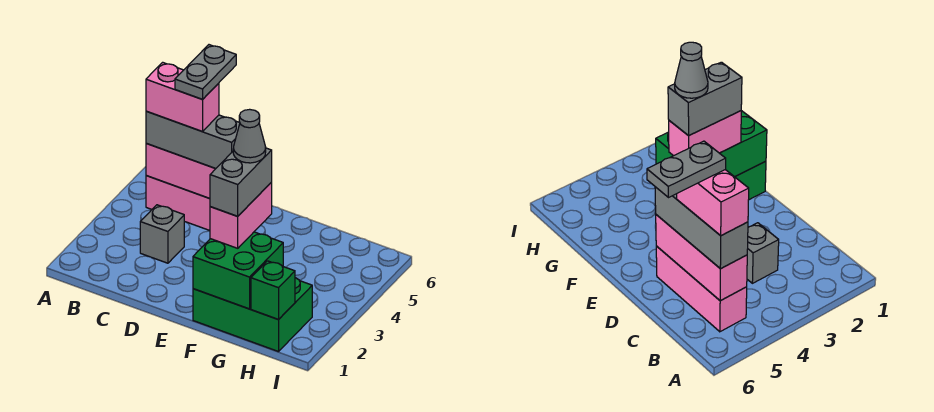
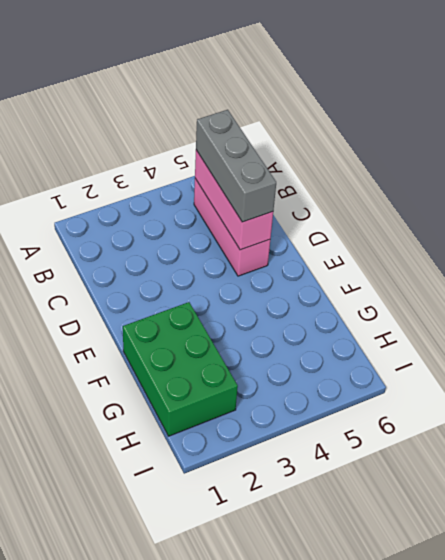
none -> grey brick C3 level 1
none -> green brick F1:G2 level 2
none -> green brick H1 level 2

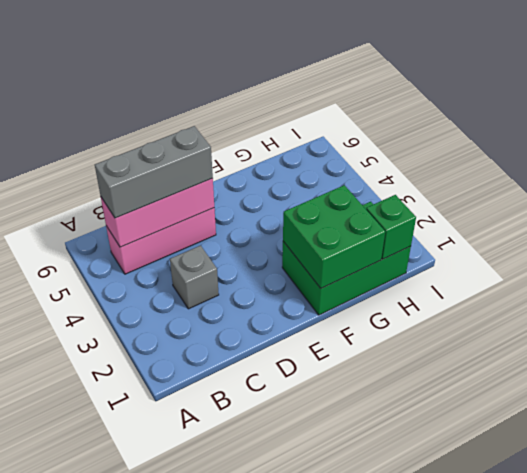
none -> pink brick F2:F3 level 3
none -> pink brick B5:C5 level 4
none -> grey brick F2:F3 level 4

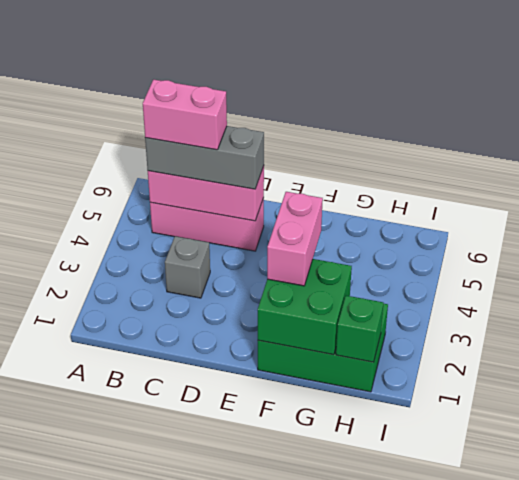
none -> grey brick F2:F3 level 4
none -> grey plate C5:C6 level 5
none -> grey cone F3 level 5

